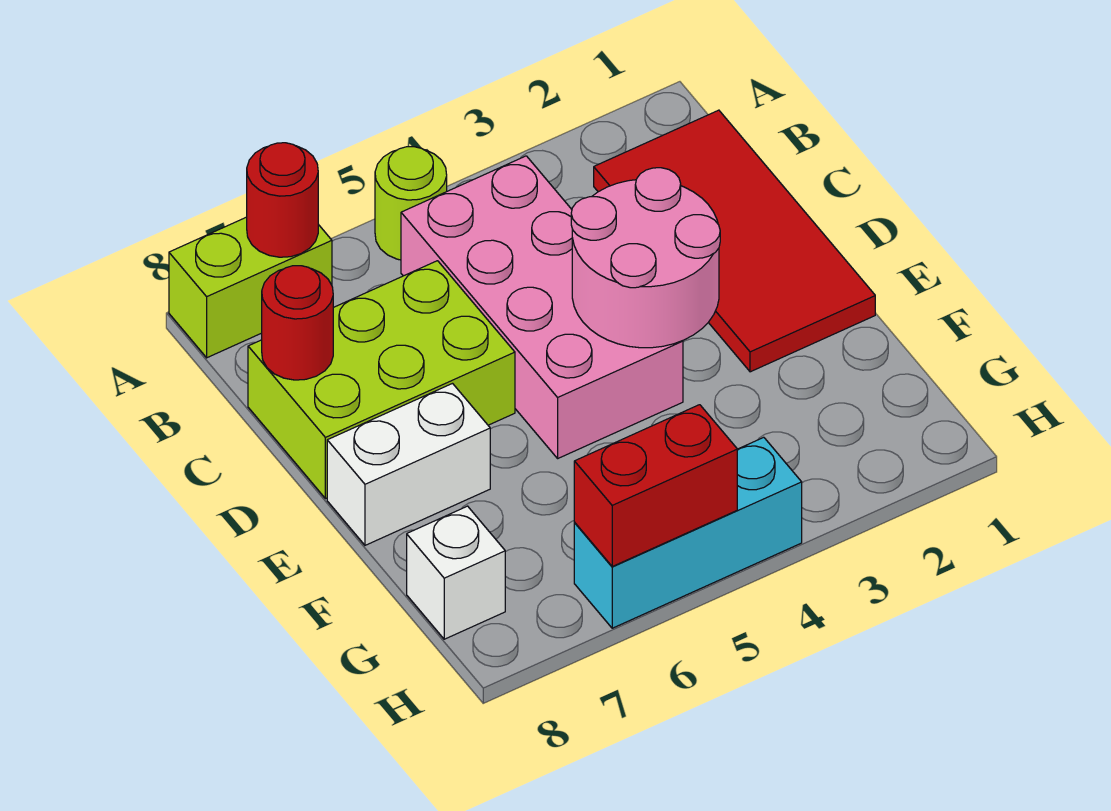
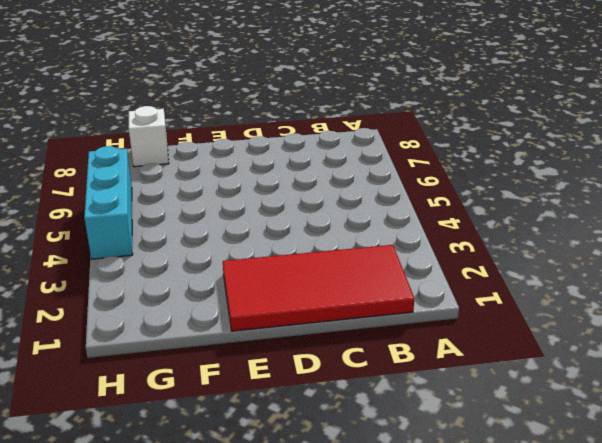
none -> lime round brick A5 level 1
none -> lime brick A7:A8 level 1
none -> pink brick B4:E5 level 1

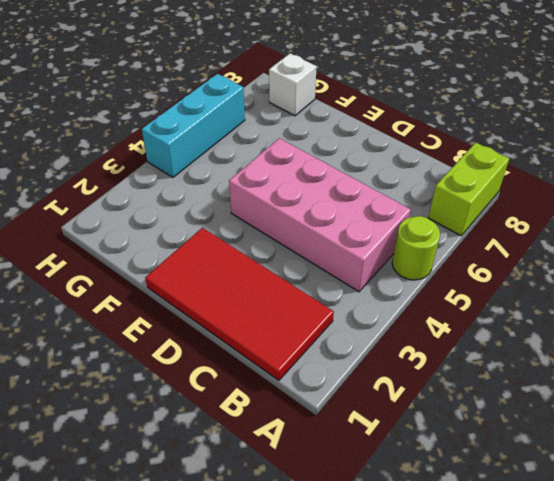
none -> lime brick C6:D8 level 1
none -> white brick E7:E8 level 1
none -> red round brick A7 level 2

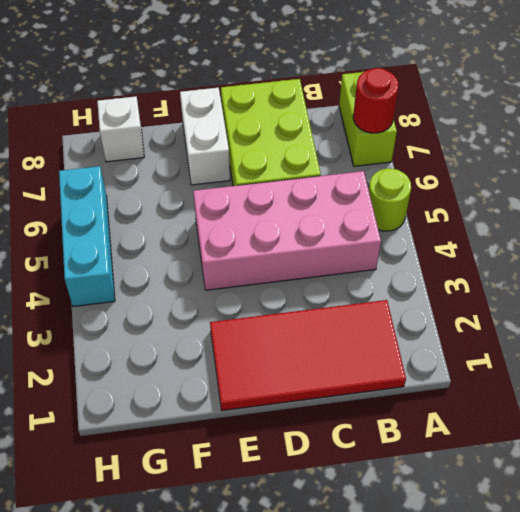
none -> red round brick C8 level 2
none -> pink round brick D3:E4 level 2
none -> red brick H5:H6 level 2

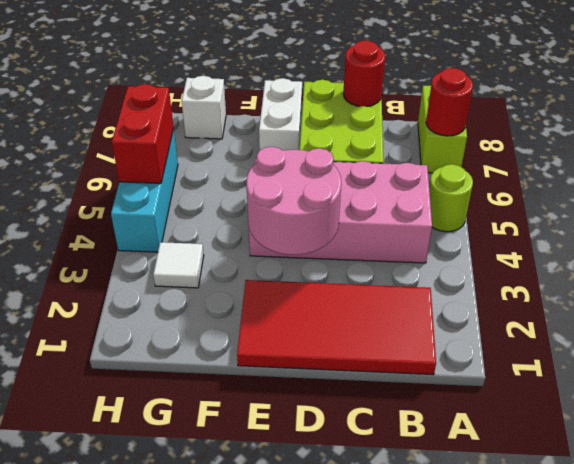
white tile G3 level 1 -> none

